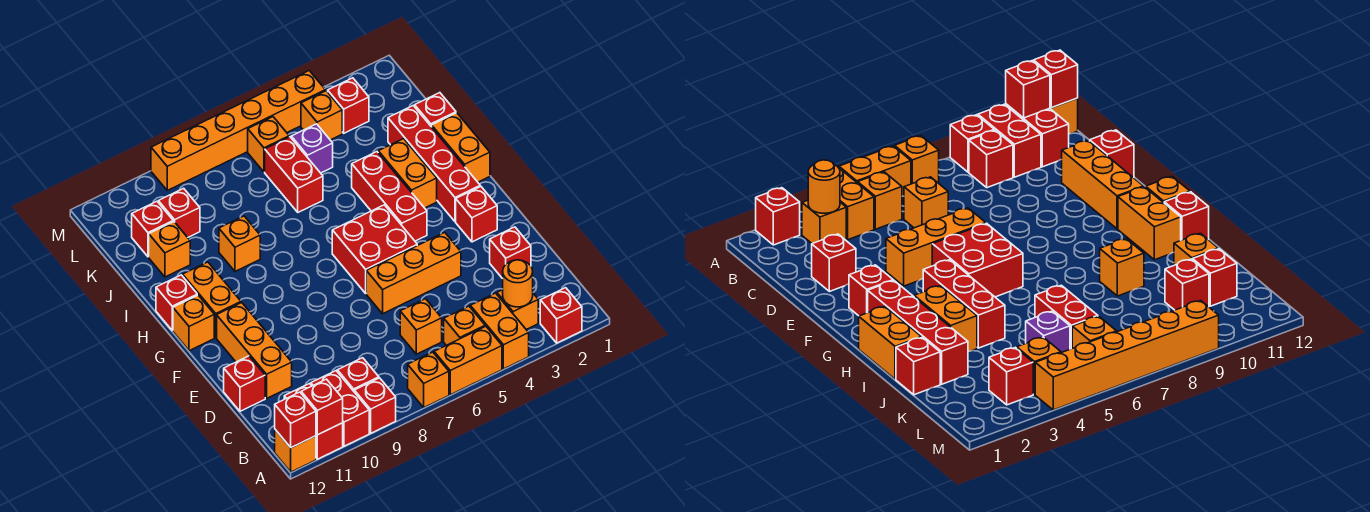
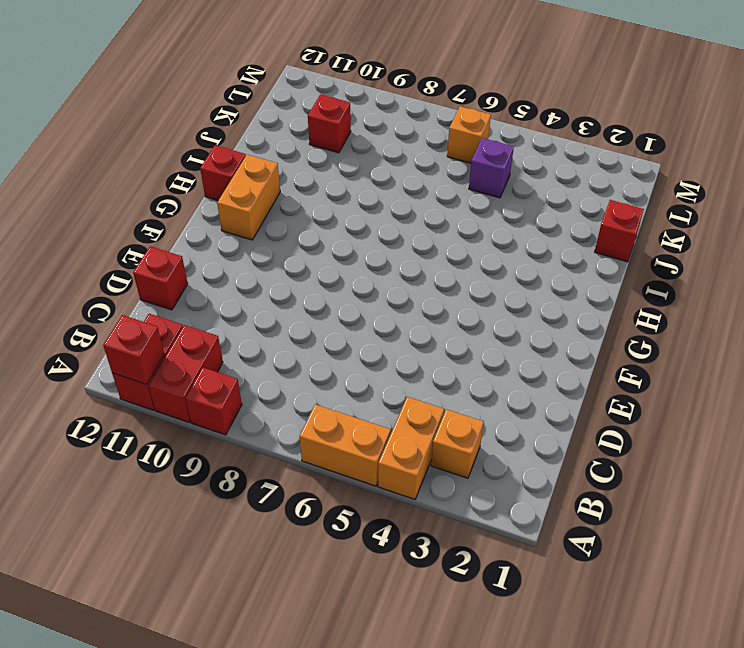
none -> red brick A2 level 1
none -> orange brick A7 level 1
none -> orange brick A12 level 1
none -> orange brick B5 level 1

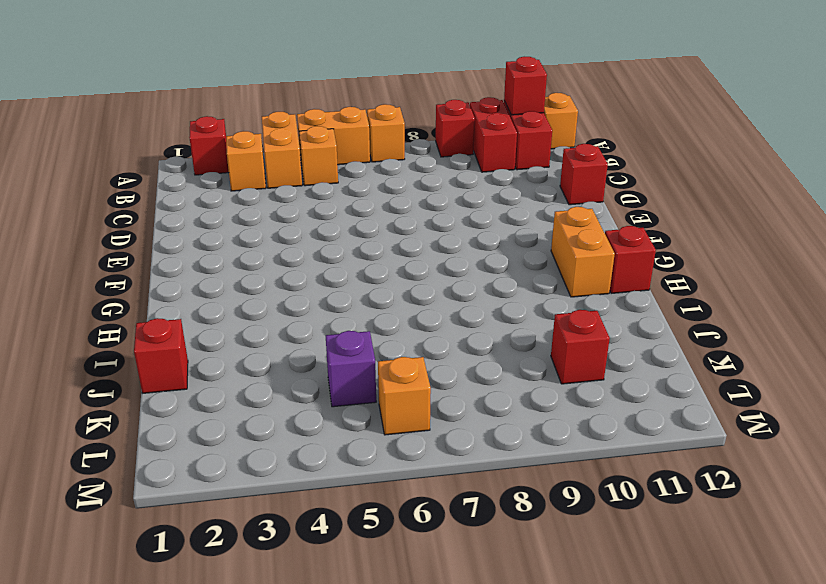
none -> red brick B9 level 1
none -> orange brick C6 level 1
none -> red brick D2 level 1
none -> orange brick D11:F11 level 1

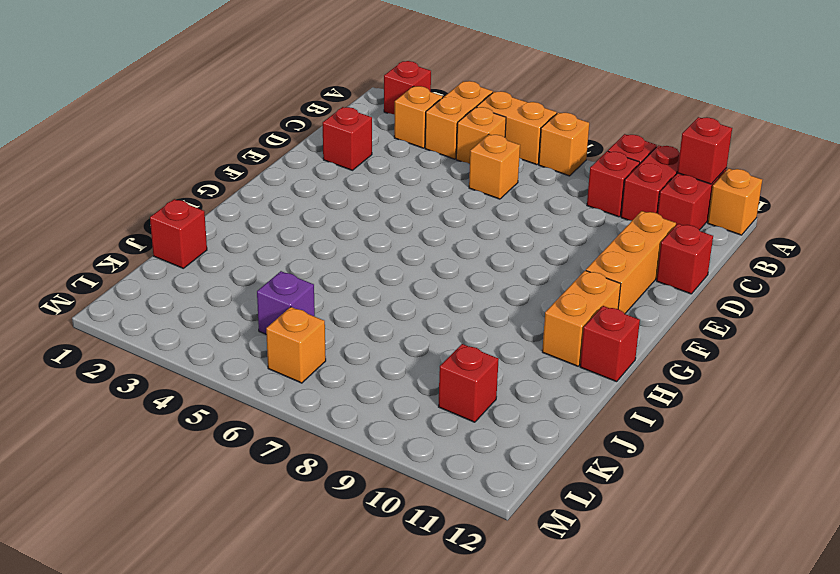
none -> orange brick E4:E6 level 1
none -> red brick F2 level 1
none -> red brick F5:G6 level 1
none -> red brick G2:J2 level 1

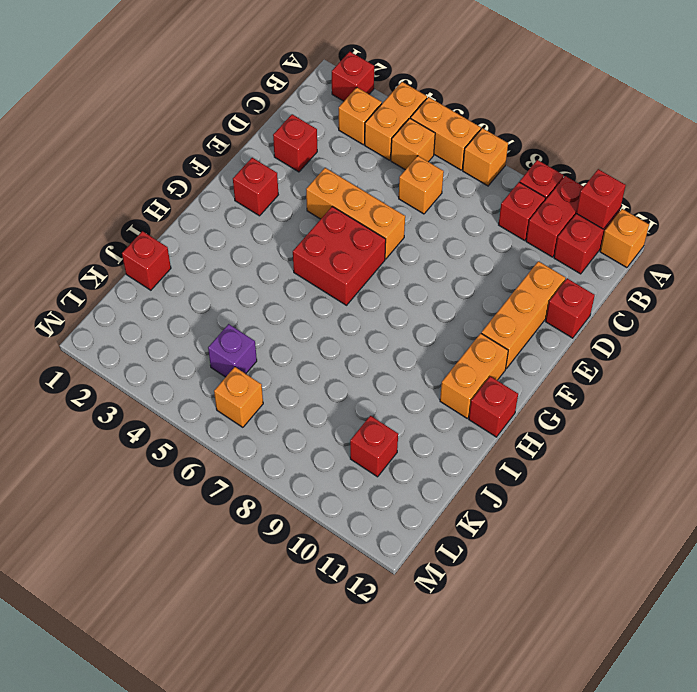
none -> red brick G2:J2 level 1
none -> red brick G4:I4 level 1
none -> orange brick G12 level 1
none -> orange brick H1:I1 level 1

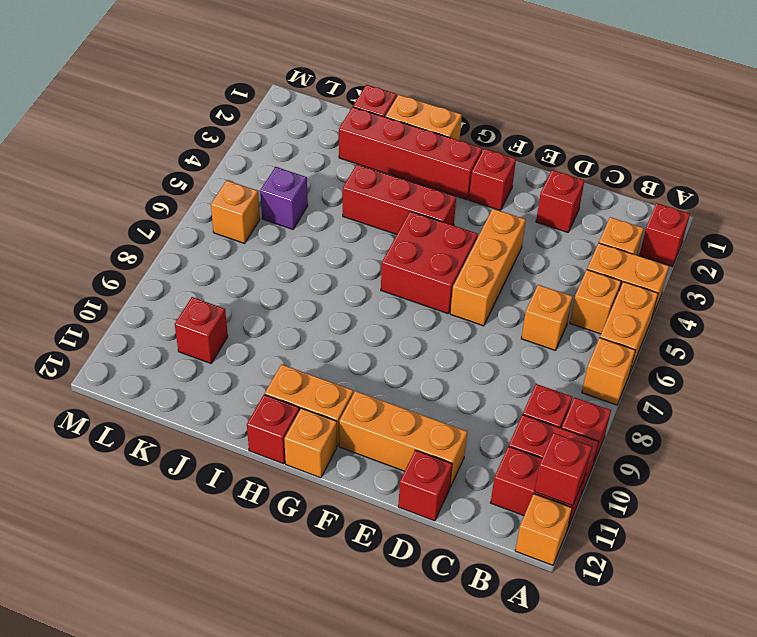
none -> orange brick H3:I3 level 1
none -> orange brick I9 level 1
none -> red brick J6:K6 level 1
none -> orange brick J11 level 1

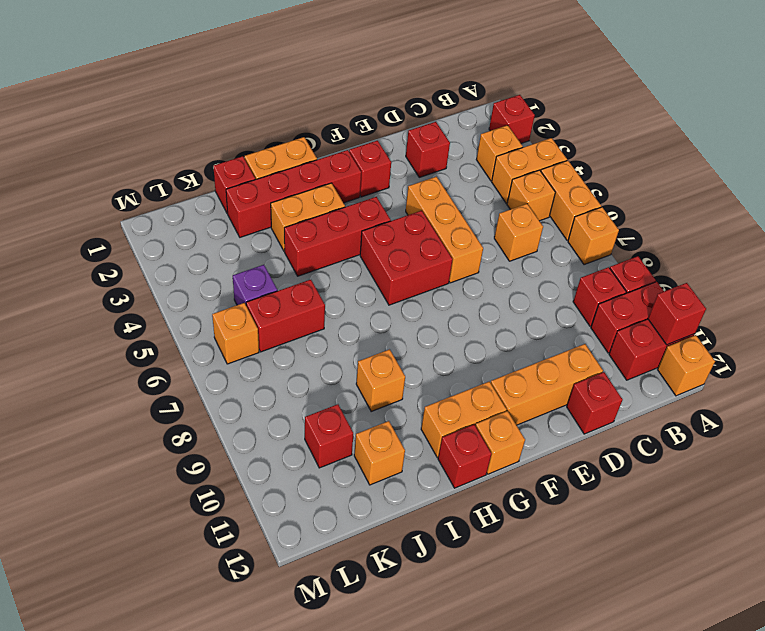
none -> red brick K11 level 1
none -> red brick L3 level 1
none -> orange brick L4 level 1
none -> orange brick M4:M9 level 1

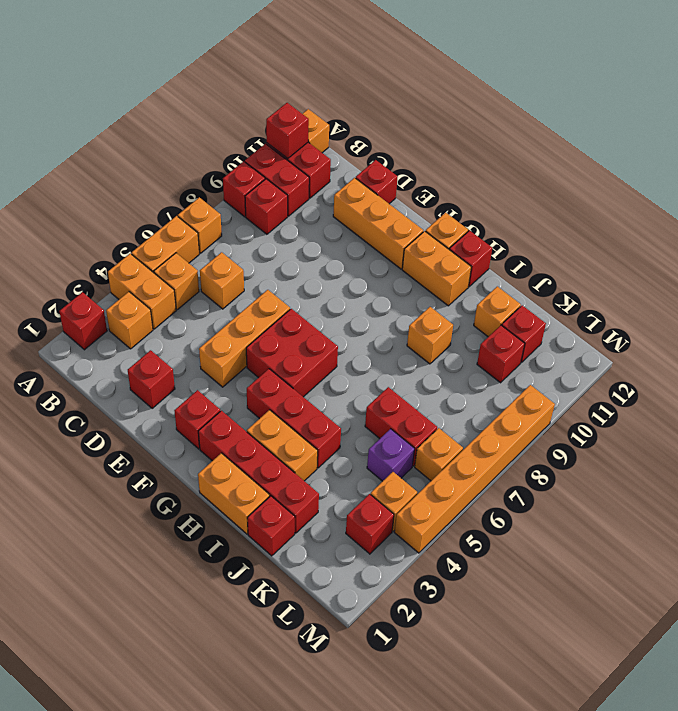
none -> red brick A12 level 2
none -> orange round brick B3 level 2

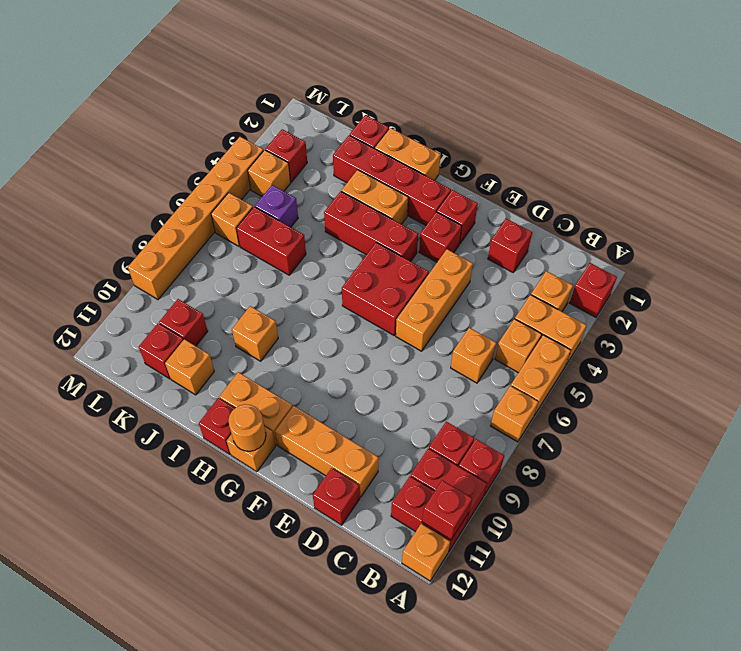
red brick F3 level 1 -> red brick A12 level 2
orange round brick G12 level 2 -> orange round brick B3 level 2

